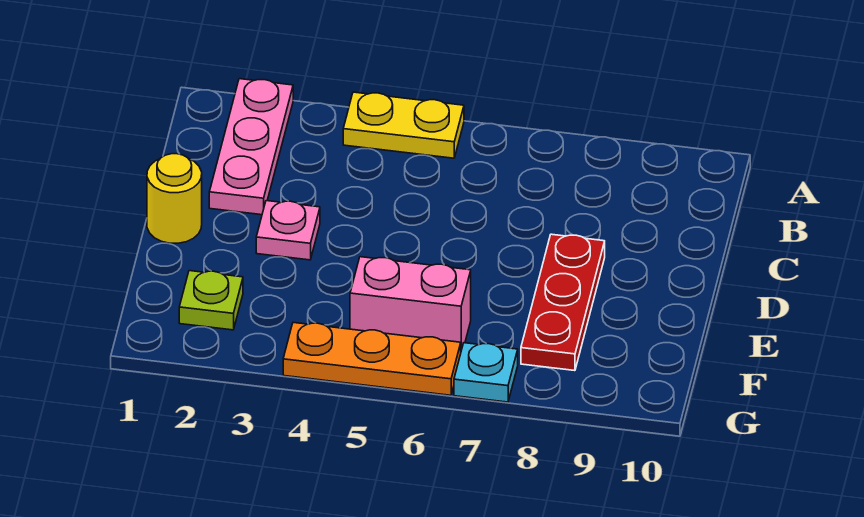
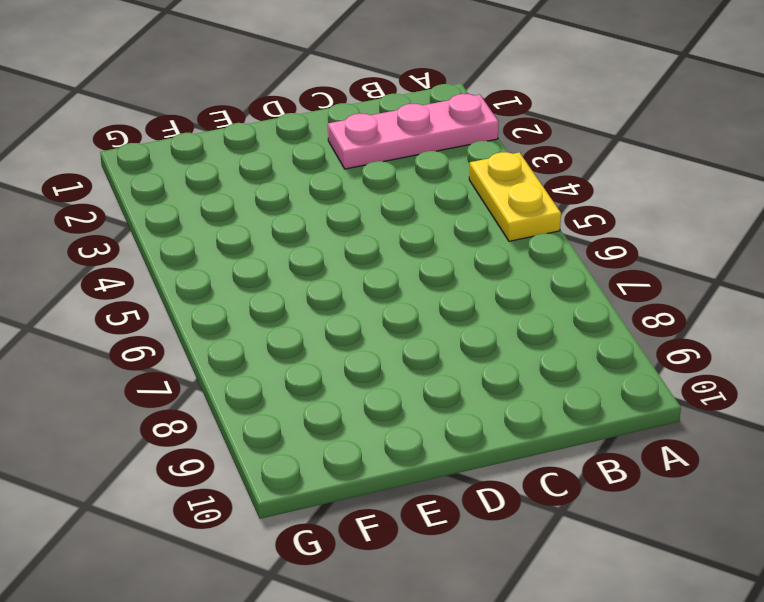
none -> yellow round brick D1 level 1
none -> pink plate D3 level 1

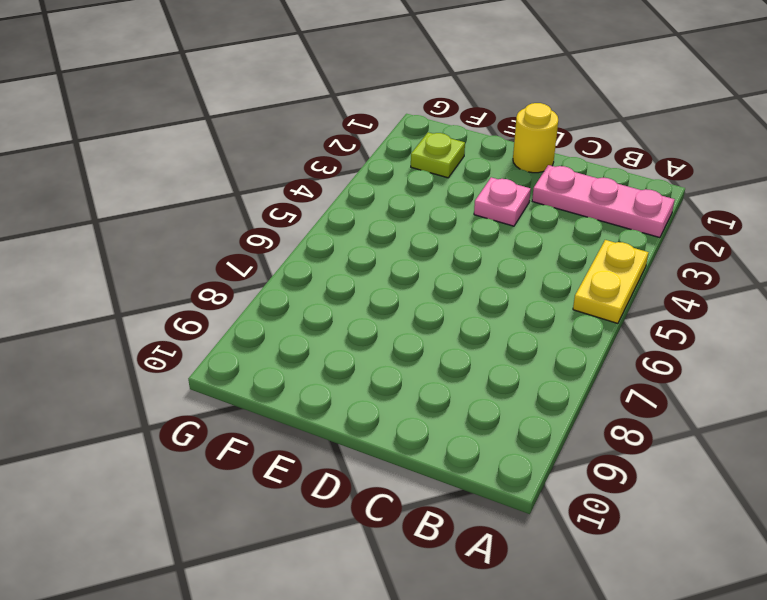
none -> red plate D8:F8 level 1
none -> pink brick F5:F6 level 1

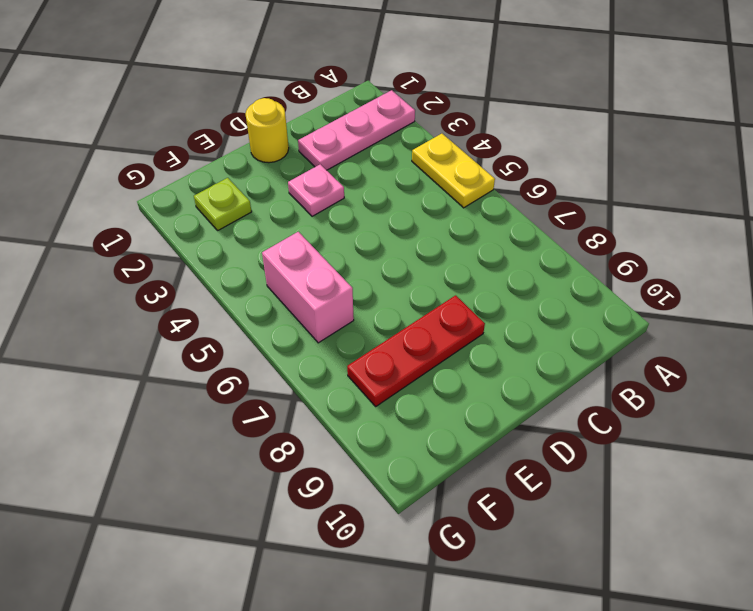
none -> orange plate G4:G6 level 1
none -> cyan plate G7 level 1

